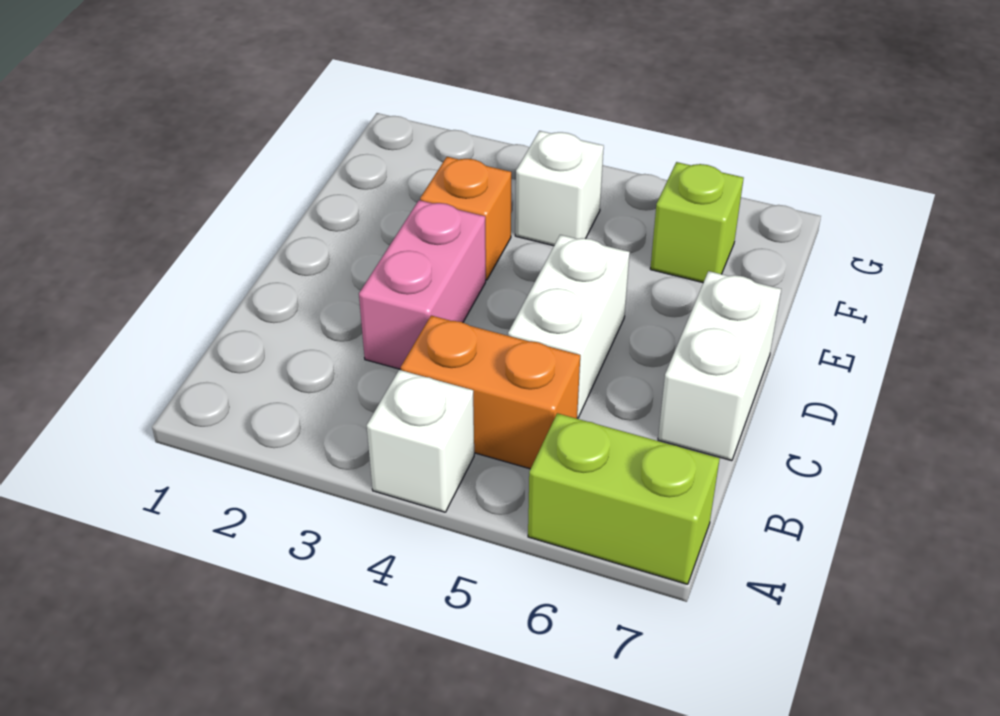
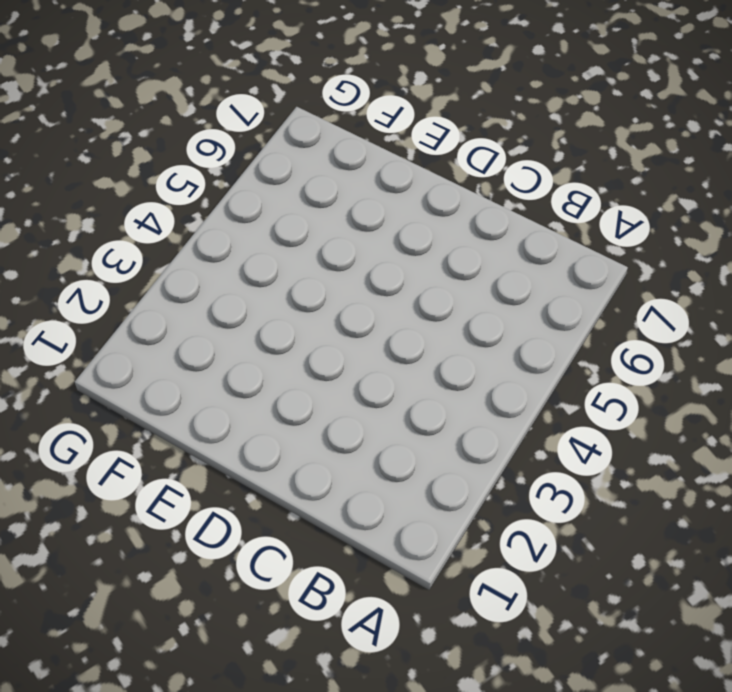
none -> white brick A4 level 1
none -> lime brick A6:A7 level 1

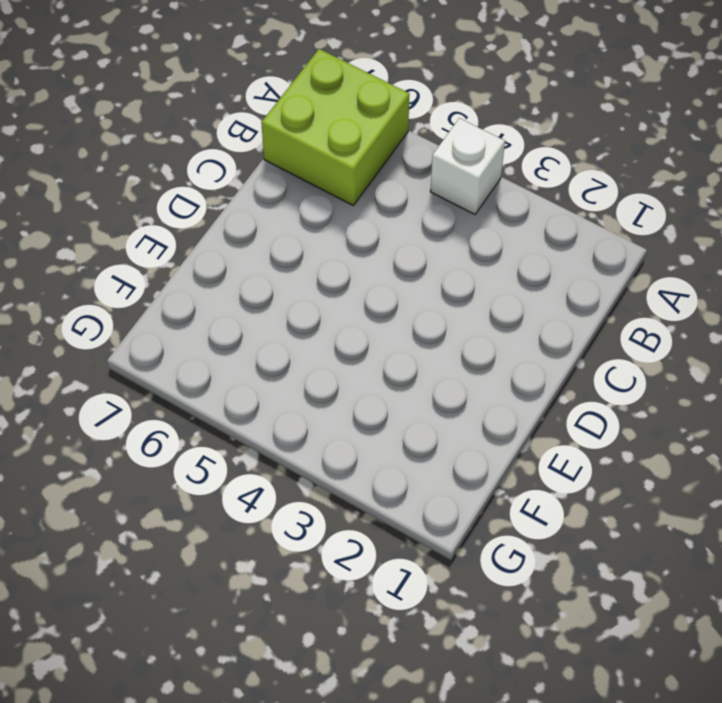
lime brick A6:B7 level 1 -> lime brick A6:A7 level 1
none -> orange brick B4:B5 level 1
none -> pink brick C3:D3 level 1

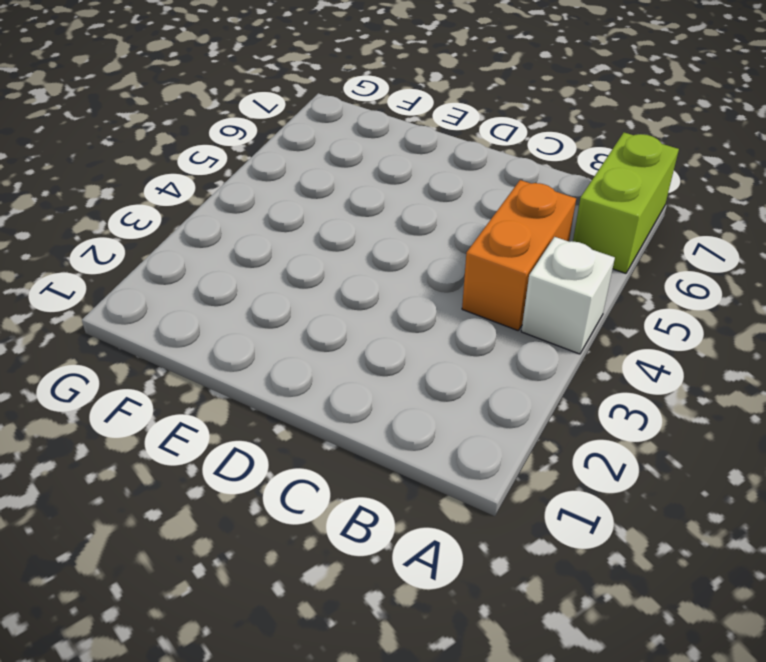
none -> pink brick C3:D3 level 1
none -> white brick C5:D5 level 1

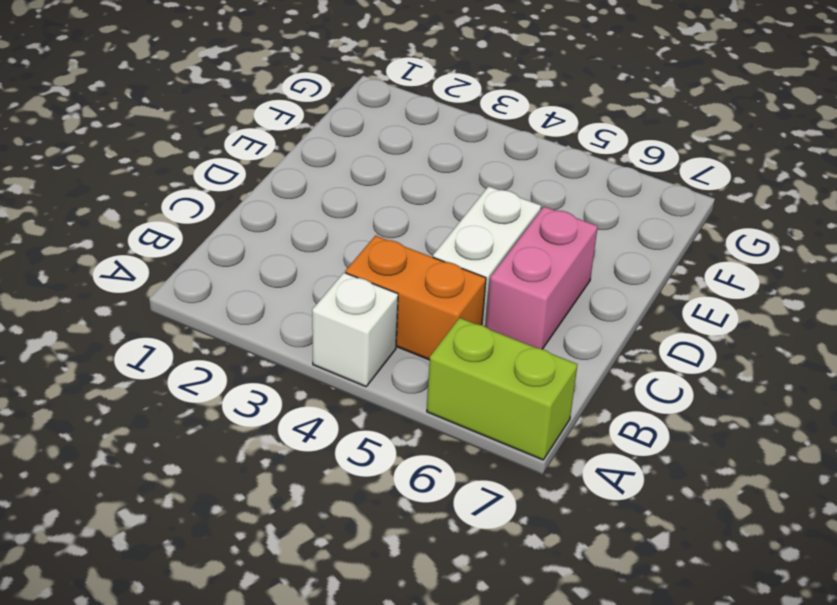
pink brick C6:D6 level 1 -> pink brick C3:D3 level 1
none -> white brick C7:D7 level 1
none -> orange brick E3 level 1

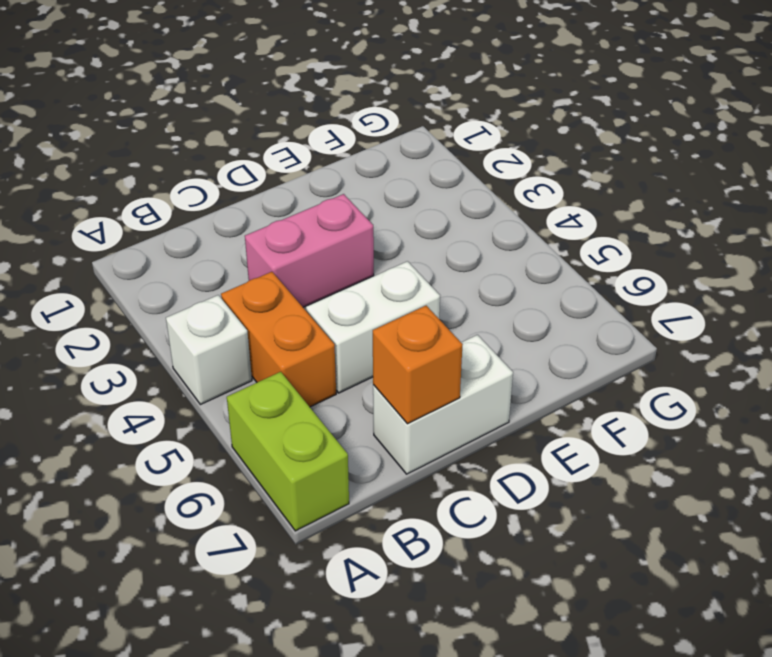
orange brick C7 level 2 -> orange brick E3 level 1
none -> white brick F4 level 1
none -> lime brick F6 level 1

